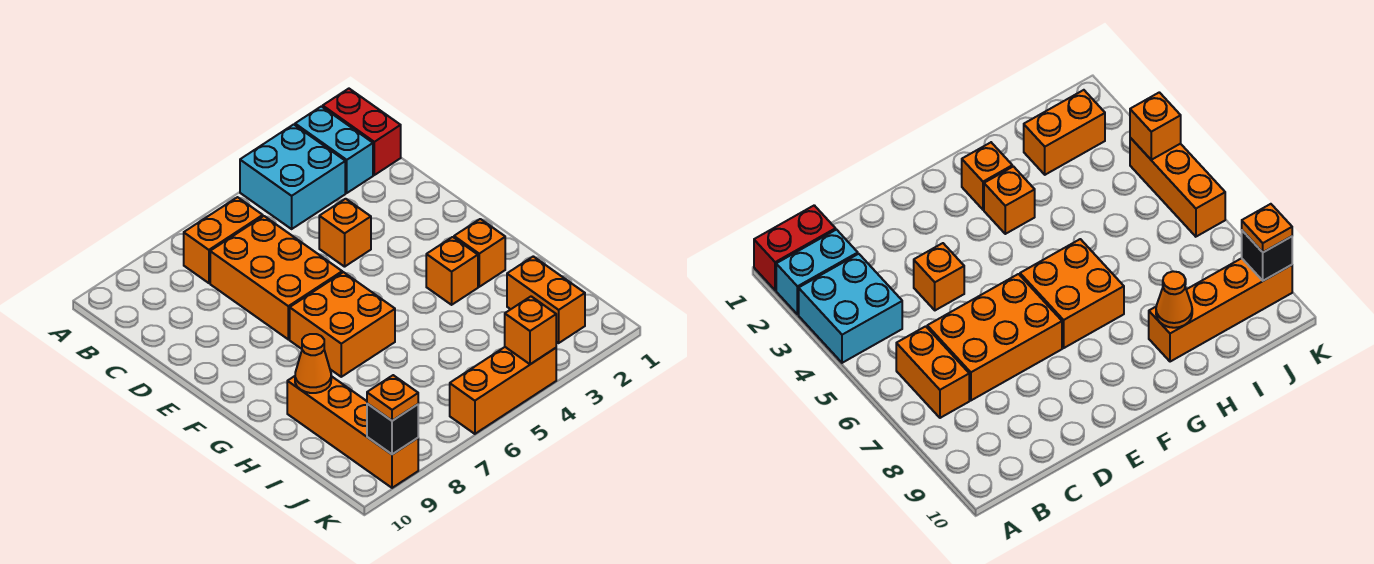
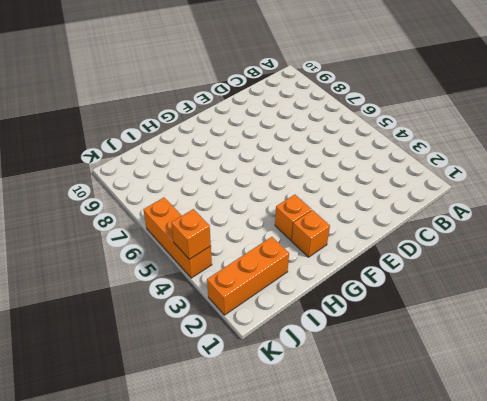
orange brick I2:K2 level 1 -> orange brick I2:J2 level 1
none -> red brick A1:B1 level 1
none -> cyan brick A2:B2 level 1
none -> cyan brick A3:B4 level 1

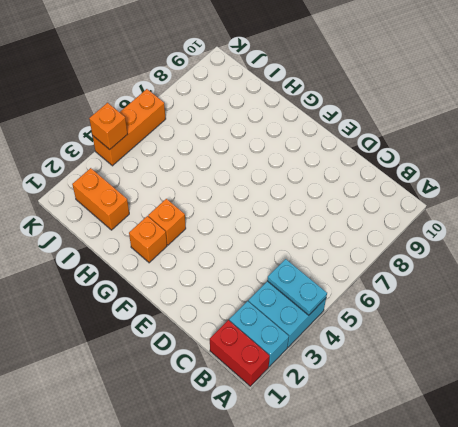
cyan plate A4:B4 level 2 -> none
none -> orange brick B6:B7 level 1
none -> orange brick C6:E7 level 1
none -> orange brick D4 level 1

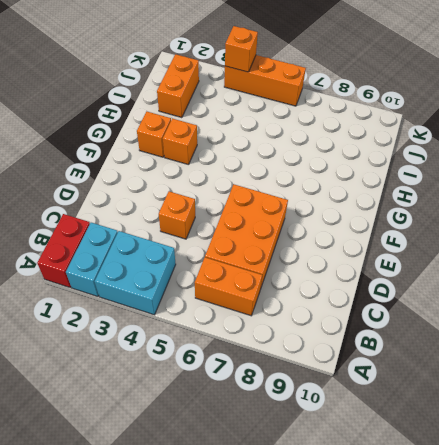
none -> orange brick F6:G7 level 1
none -> orange brick H9:K9 level 1
none -> orange cone H9 level 2

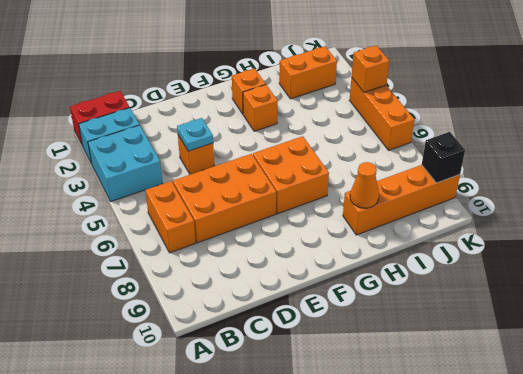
cyan plate D4 level 2 -> none
none -> orange plate K9 level 3

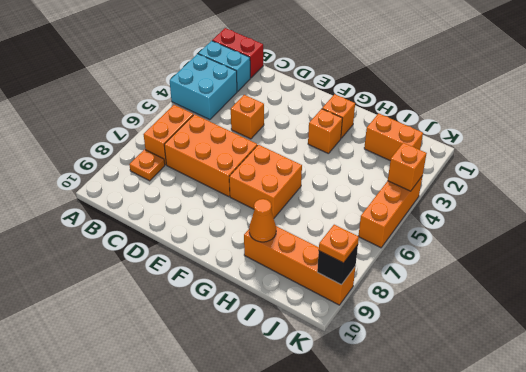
orange plate B8 level 1 -> none

